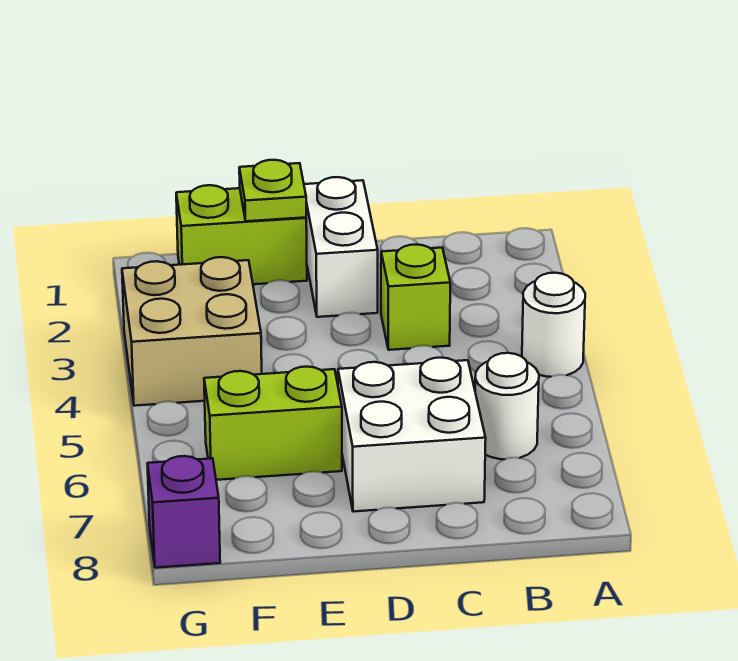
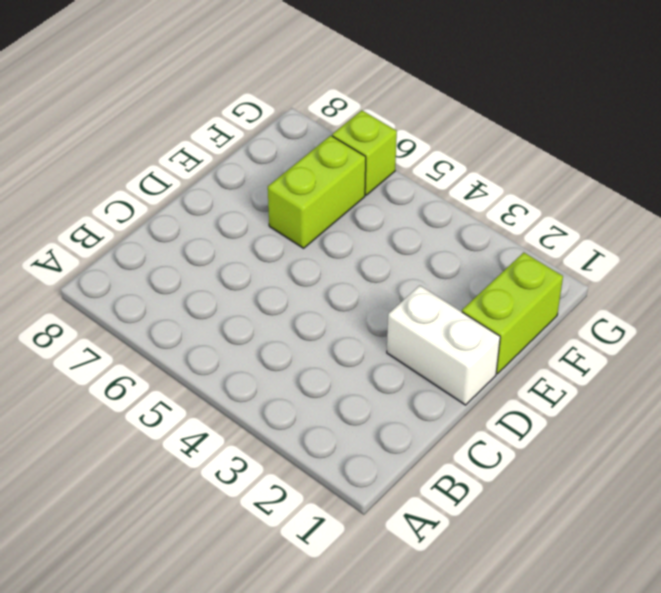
lime brick G6 level 1 -> lime brick C3 level 1
none -> white round brick A4 level 1
none -> white round brick B6 level 1

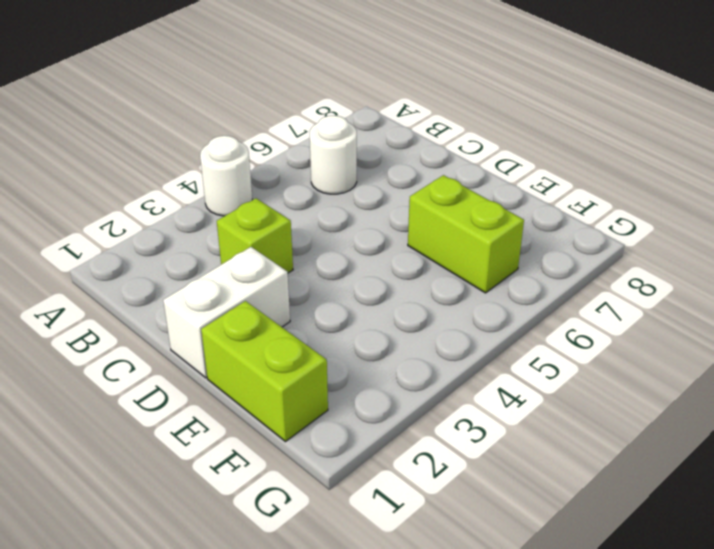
none -> white brick C6:D7 level 1
none -> tan brick F3:G4 level 1

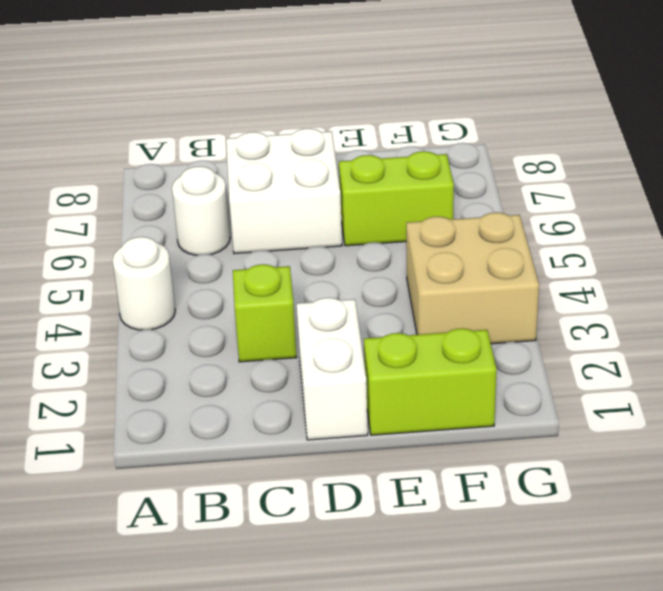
none -> purple brick G8 level 1
none -> lime plate E1 level 2

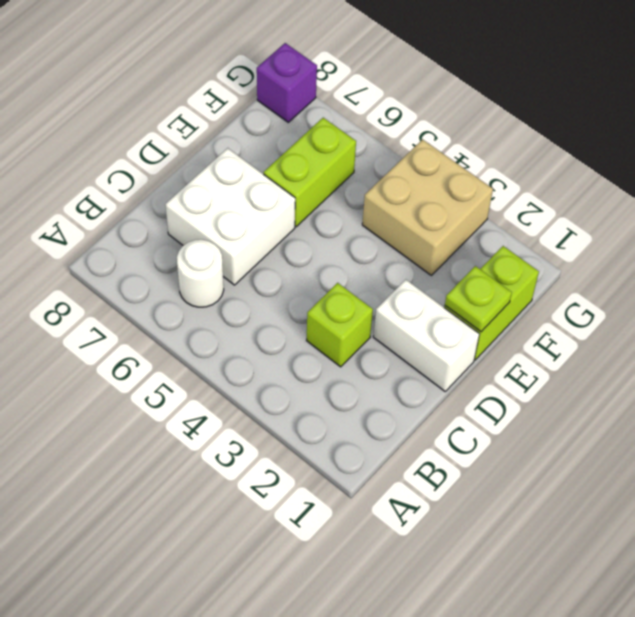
none -> white round brick A4 level 1

